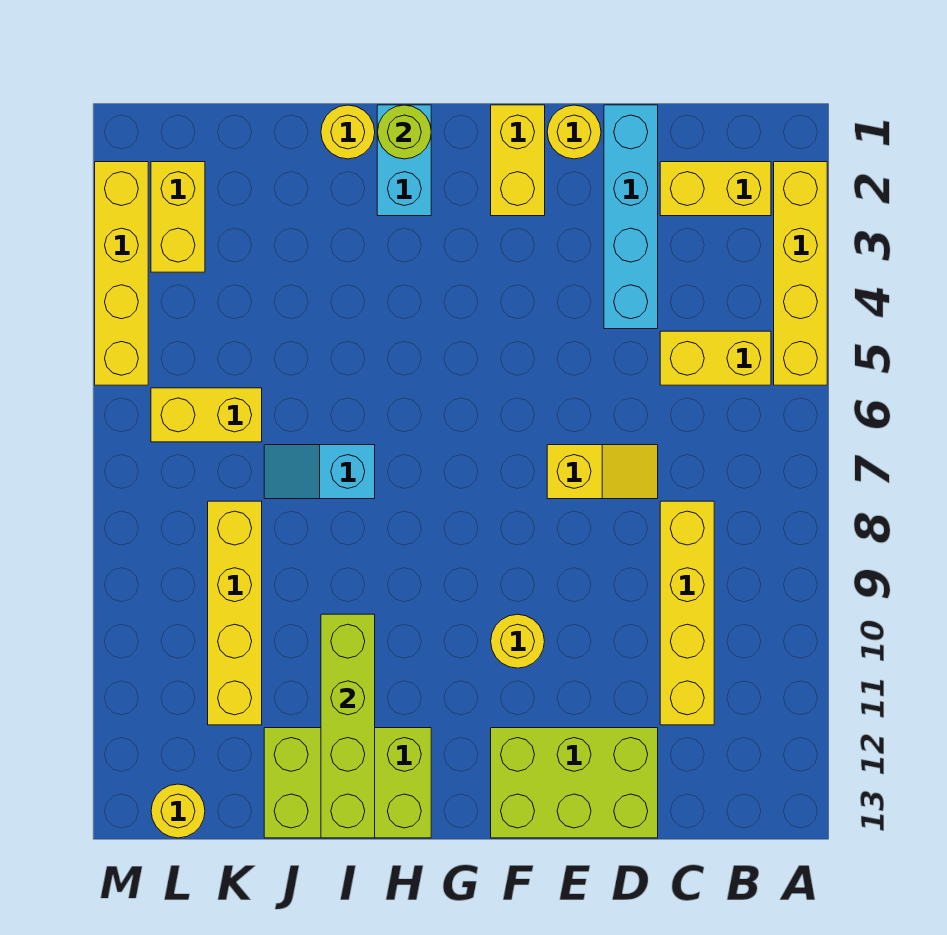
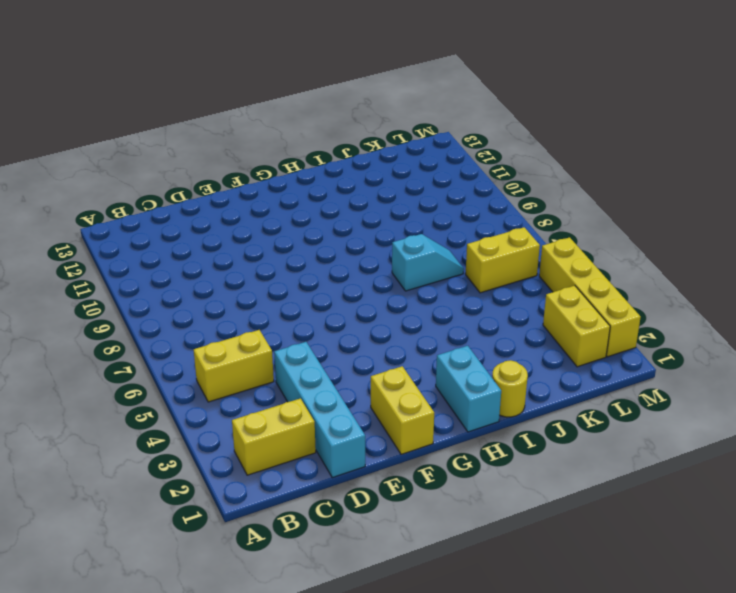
none -> yellow brick A2:A5 level 1
none -> yellow brick C8:C11 level 1
none -> yellow slope D7:E7 level 1 top E

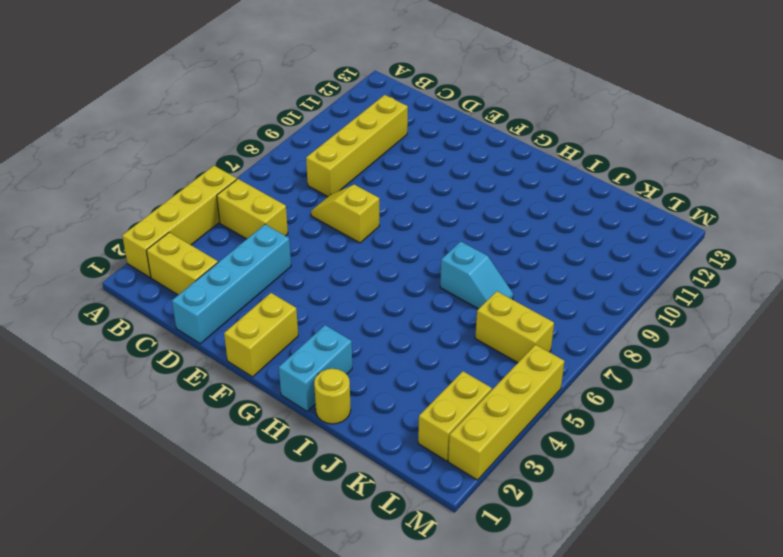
none -> lime brick D12:F13 level 1
none -> yellow round brick E1 level 1
none -> yellow round brick F10 level 1

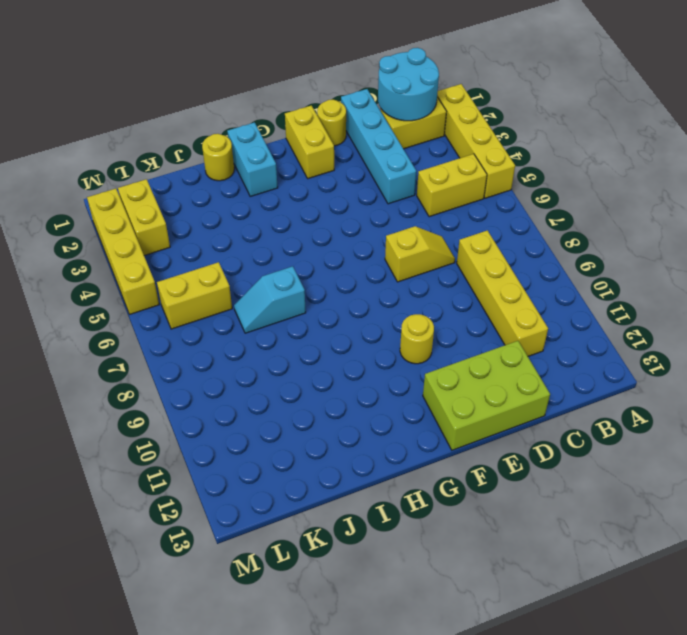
cyan round brick B1:C2 level 2 -> none
none -> lime brick H12:J13 level 1
none -> yellow brick K8:K11 level 1
none -> yellow round brick L13 level 1

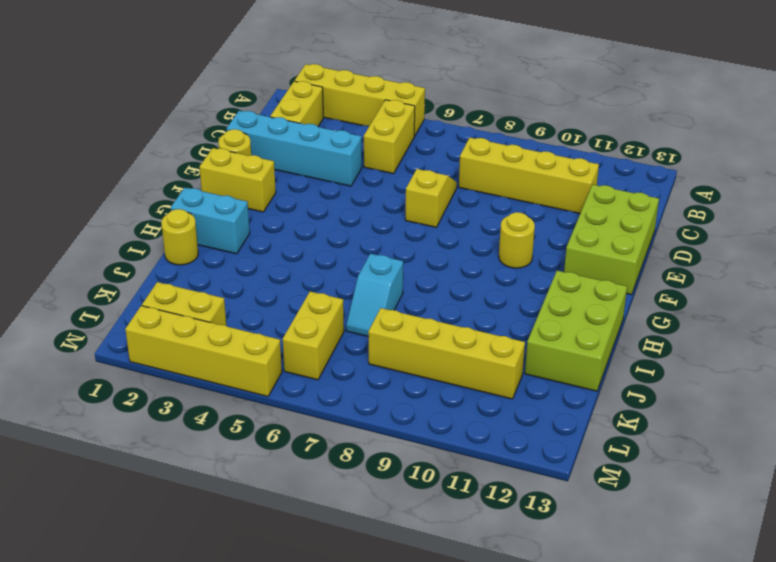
none -> yellow round brick L13 level 1
none -> lime round brick H1 level 2
none -> lime brick I10:I13 level 2

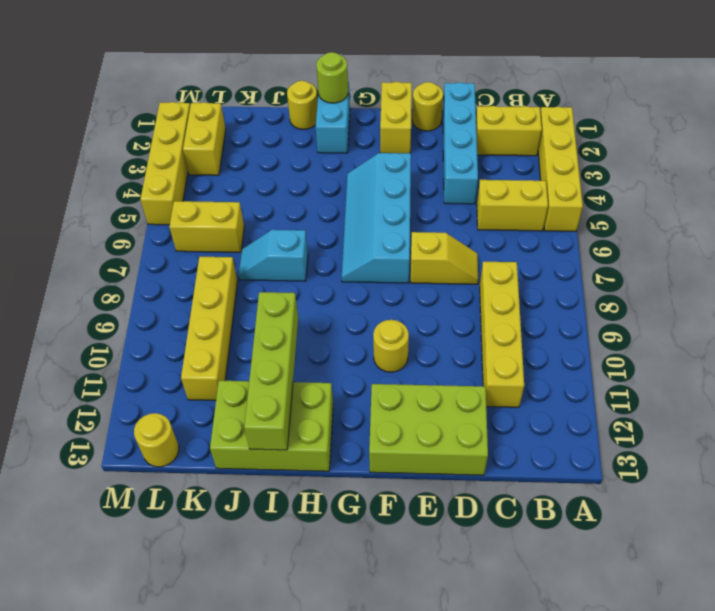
cyan slope F4:G7 level 1 top F -> none

